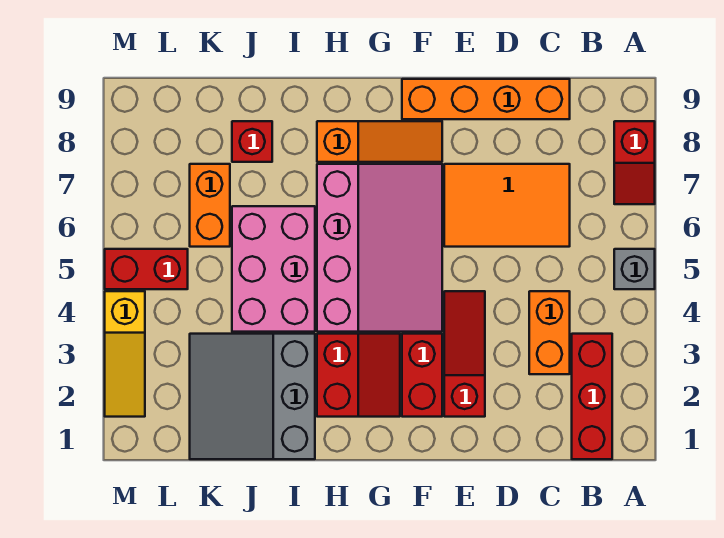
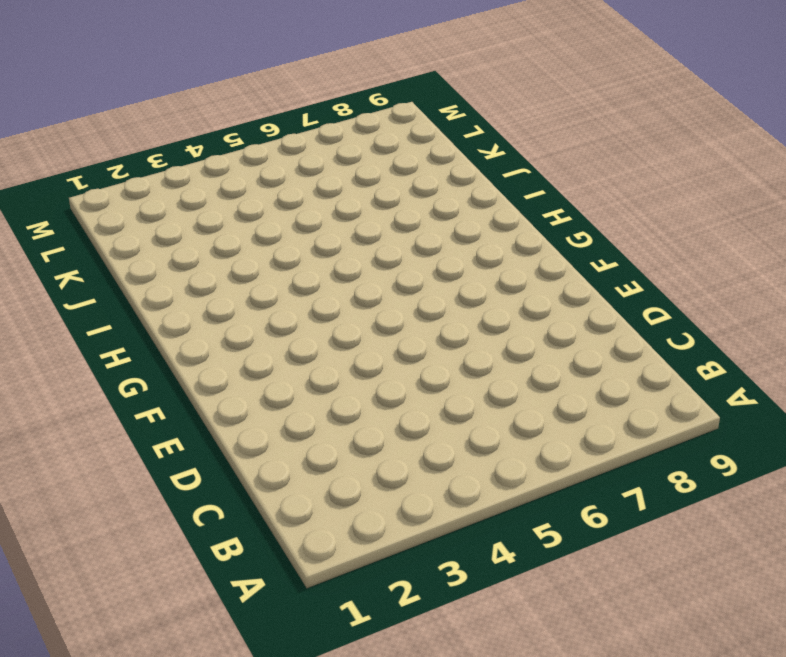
none -> grey brick A5 level 1
none -> red slope A7:A8 level 1 top 8
none -> red brick B1:B3 level 1

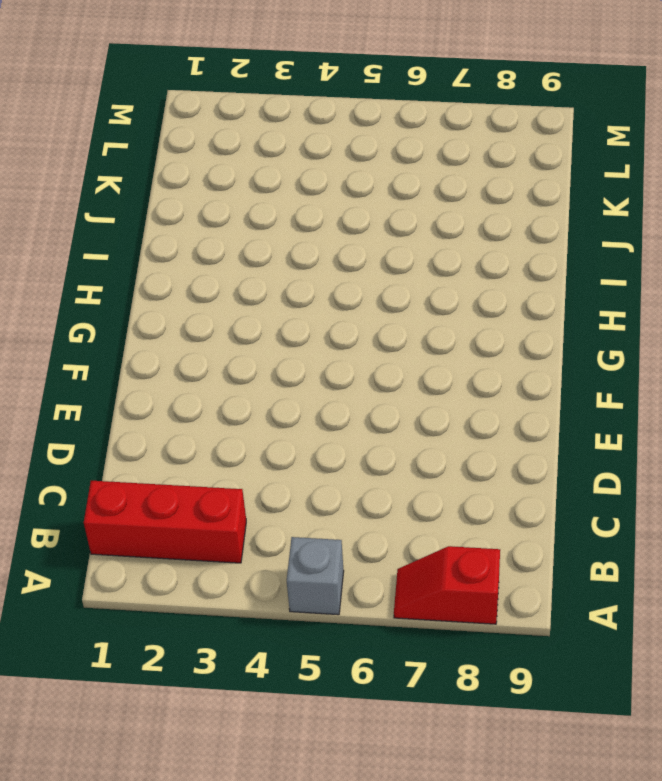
none -> orange brick C3:C4 level 1
none -> orange tile C6:E7 level 1
none -> orange brick C9:F9 level 1

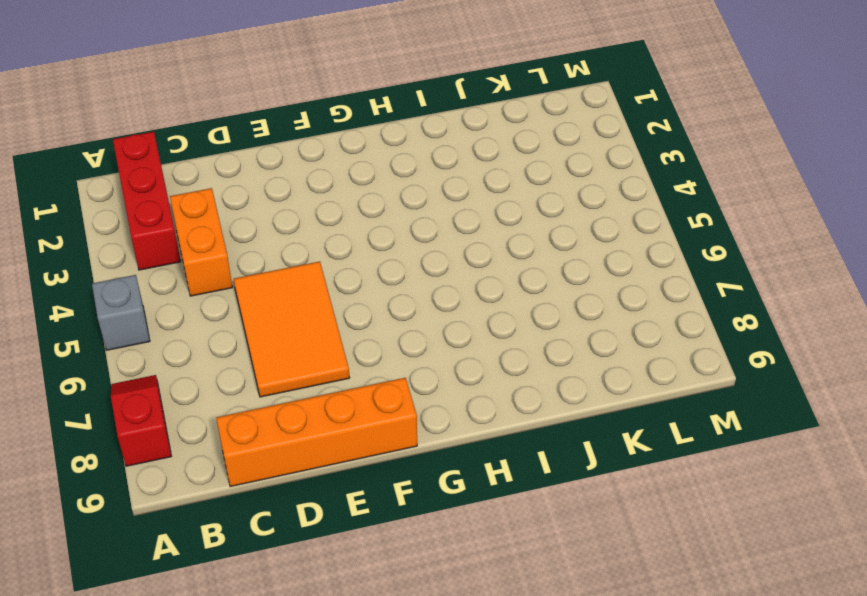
orange tile D5:E7 level 1 -> orange tile C6:E7 level 1
none -> red slope E2:E4 level 1 top 2
none -> red brick F2:F3 level 1
none -> pink slope F4:H7 level 1 top H

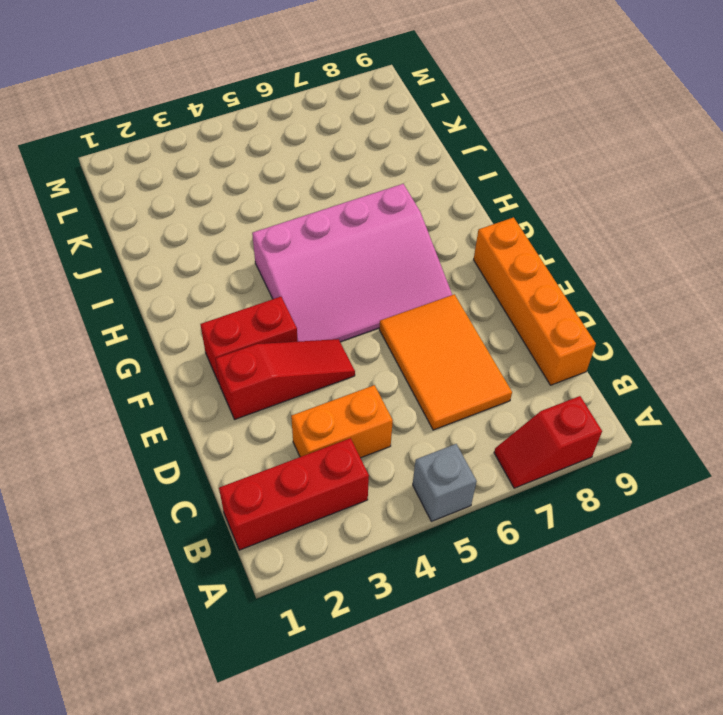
none -> orange slope F8:H8 level 1 top H
none -> red slope G2:H3 level 1 top H
none -> grey slope I1:K3 level 1 top I

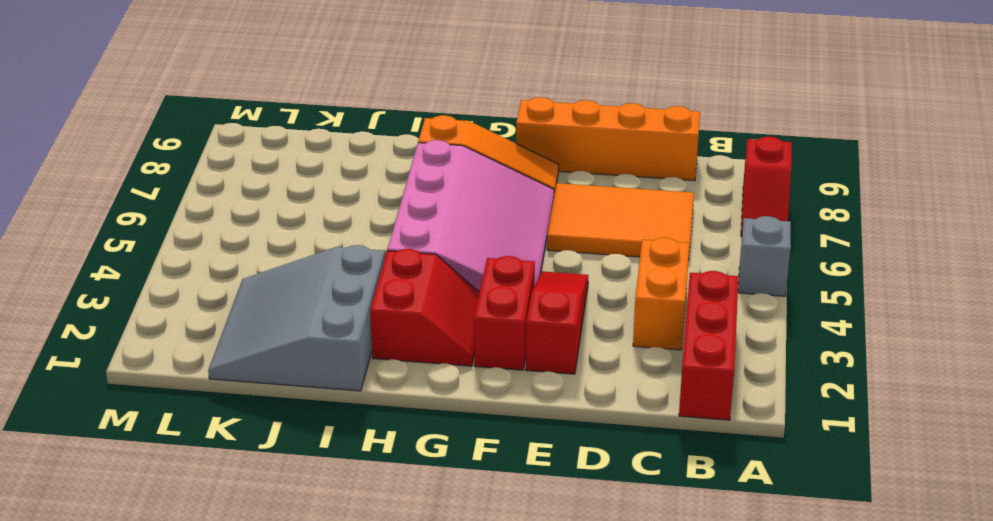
none -> pink brick I4:J6 level 1
none -> red brick J8 level 1
none -> orange brick K6:K7 level 1

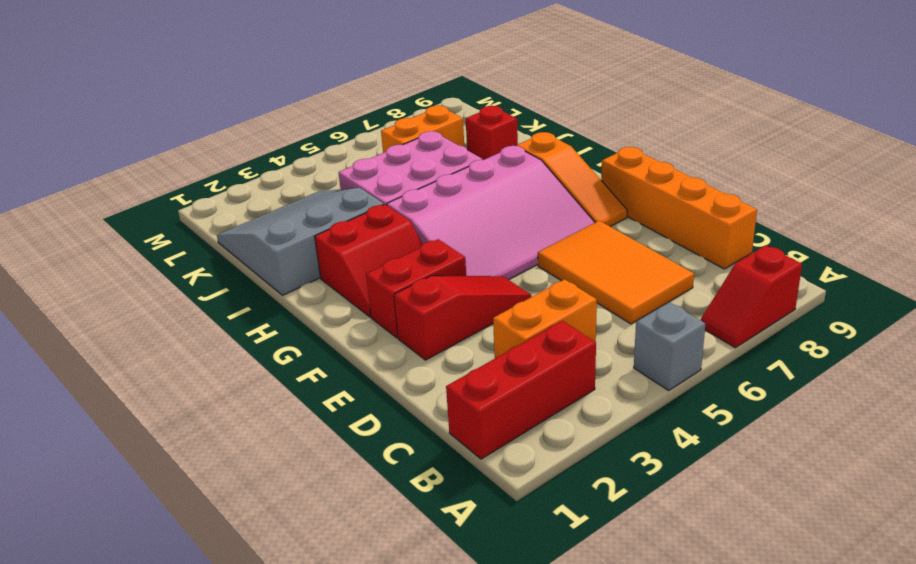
none -> red brick L5:M5 level 1
none -> yellow slope M2:M4 level 1 top 4

